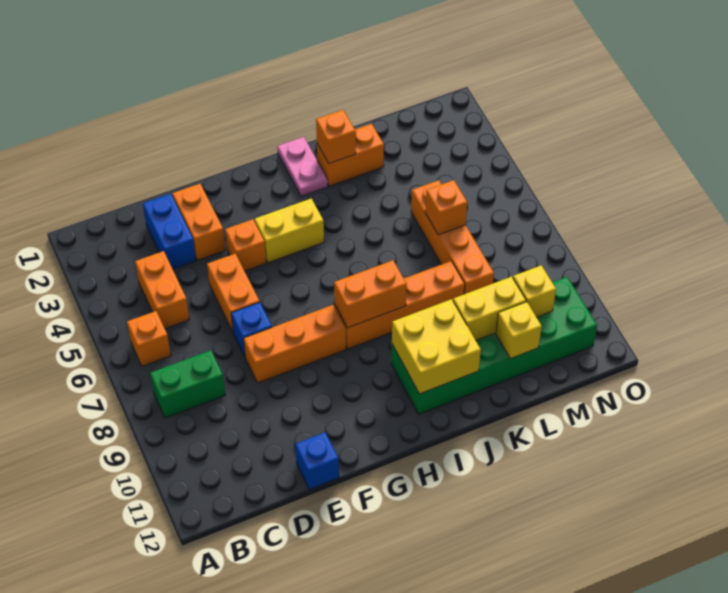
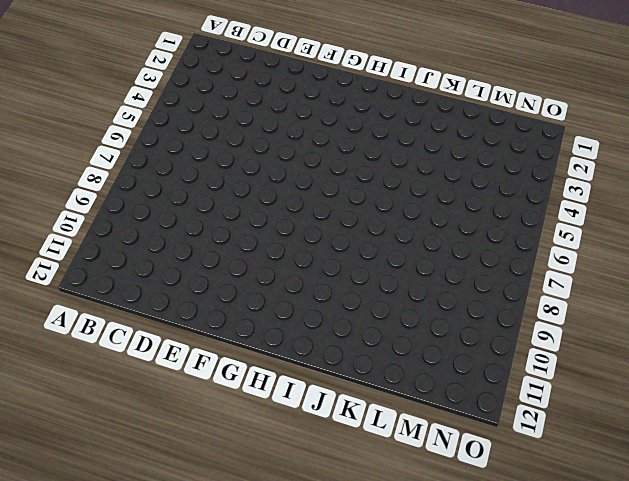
none -> orange brick B6 level 1
none -> green brick B8:C8 level 1
none -> orange brick C4:C5 level 1

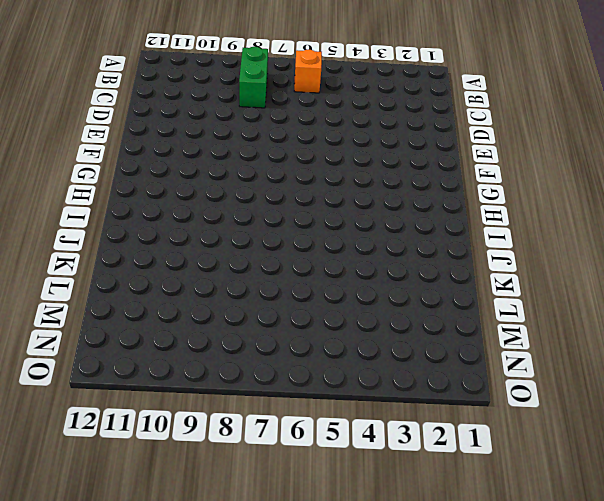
none -> orange brick C4:C5 level 1
none -> blue brick D2:D3 level 1
none -> orange brick E2:E3 level 1

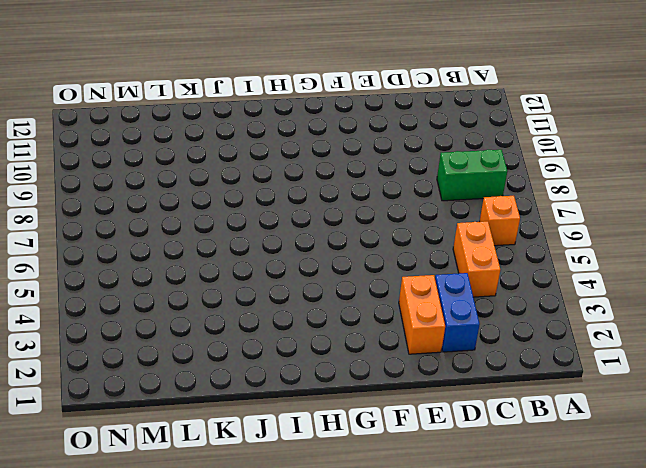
none -> orange brick E5:E6 level 1
none -> blue brick E7 level 1
none -> orange brick E8:G8 level 1

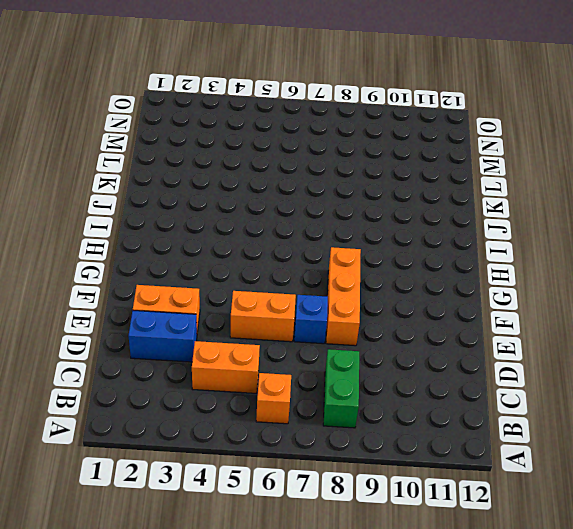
none -> blue brick E12 level 1
none -> orange brick F4 level 1
none -> yellow brick G4:H4 level 1

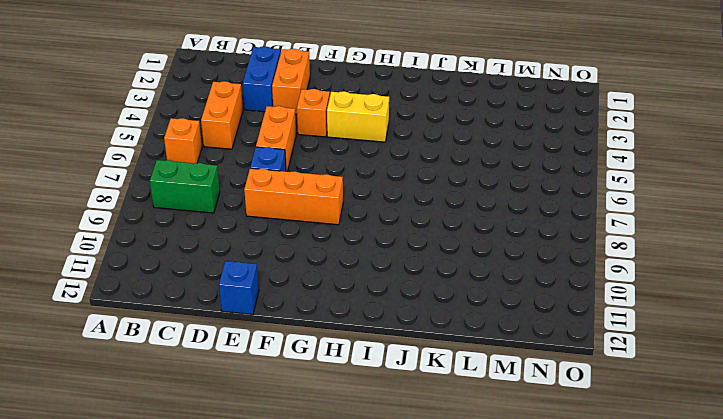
none -> orange brick H8:K8 level 1
none -> pink plate I1:I2 level 1
none -> green brick I10:N11 level 1

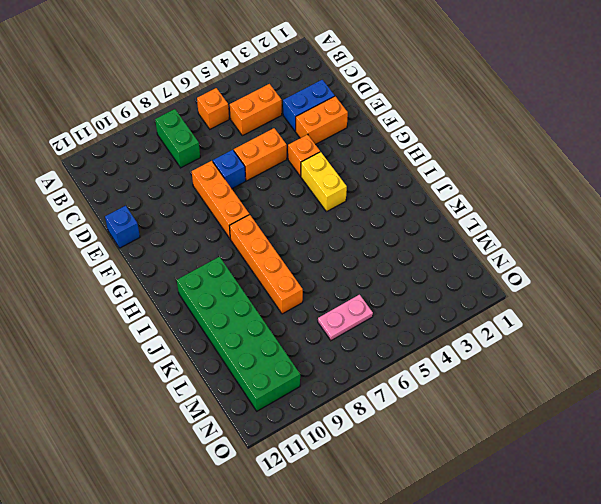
pink plate M6:M7 level 1 -> pink plate I1:I2 level 1
none -> orange brick J2:K2 level 1
none -> orange brick L5:L8 level 1
none -> orange brick H8:I8 level 2

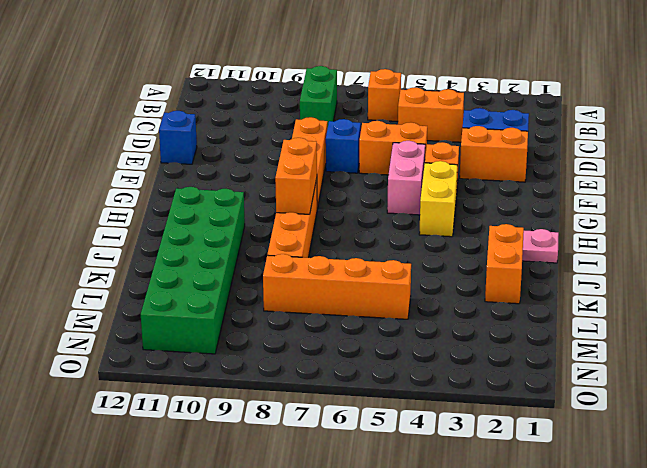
pink brick F5:G5 level 1 -> none
none -> yellow brick I10:J11 level 2
none -> orange brick J2 level 2
none -> yellow brick K10:L10 level 2

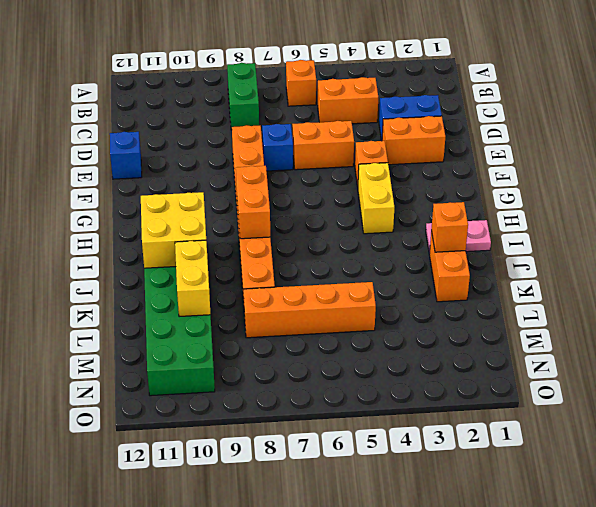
none -> orange brick L6 level 2
none -> yellow brick L11 level 2
none -> yellow brick M10 level 2

